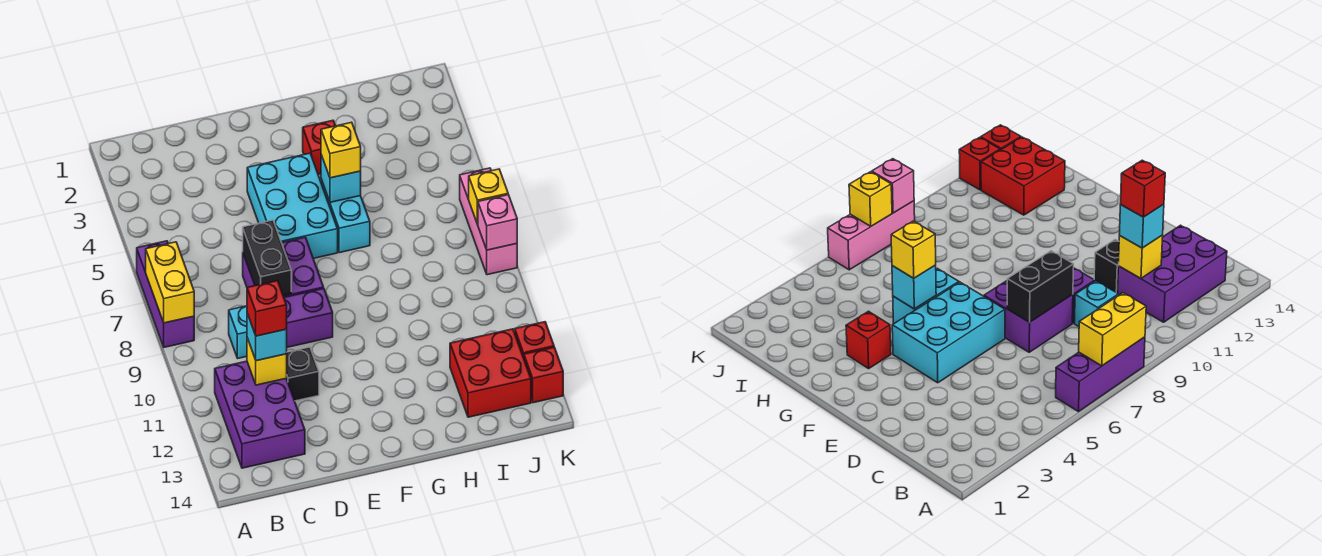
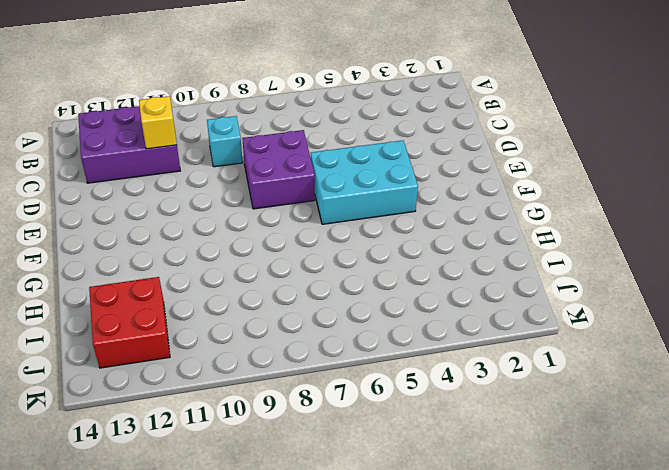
none -> purple brick A6:A8 level 1
none -> purple brick D9:E9 level 1
none -> black brick D11 level 1

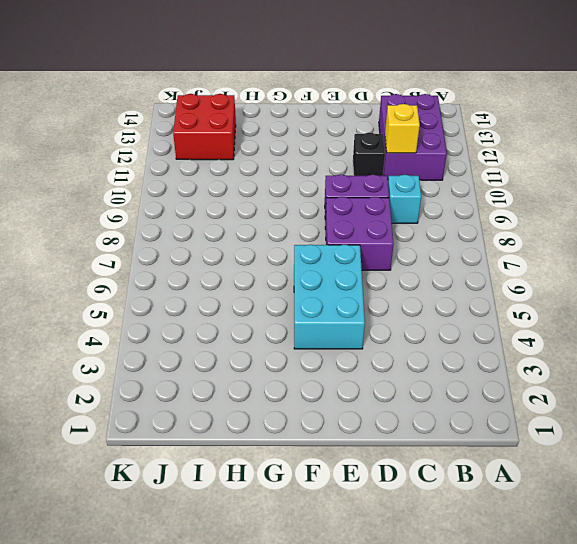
none -> purple brick A6:A8 level 1
none -> red brick G3 level 1
none -> cyan brick G5:G6 level 1

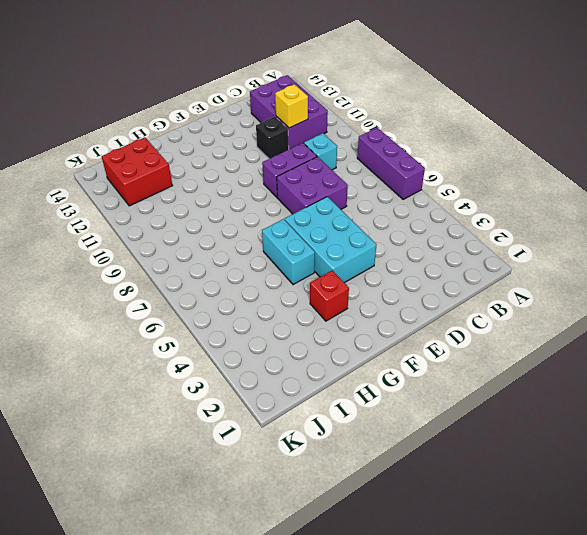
none -> pink brick K6:K8 level 1
none -> red brick K12 level 1
none -> red brick K13 level 1

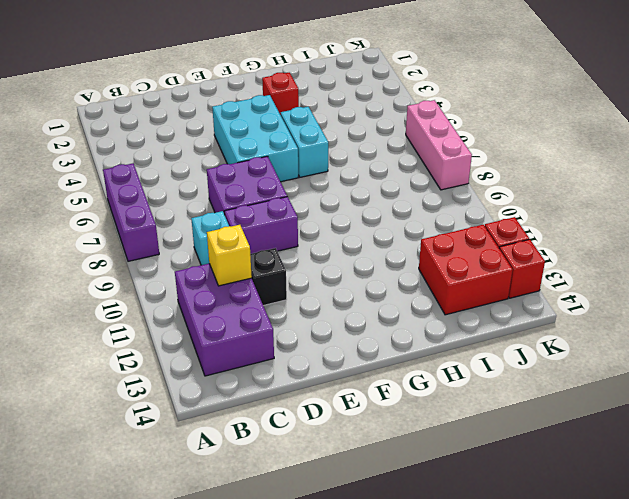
none -> yellow brick A7:A8 level 2
none -> black brick D7:D8 level 2
none -> cyan brick G5 level 2

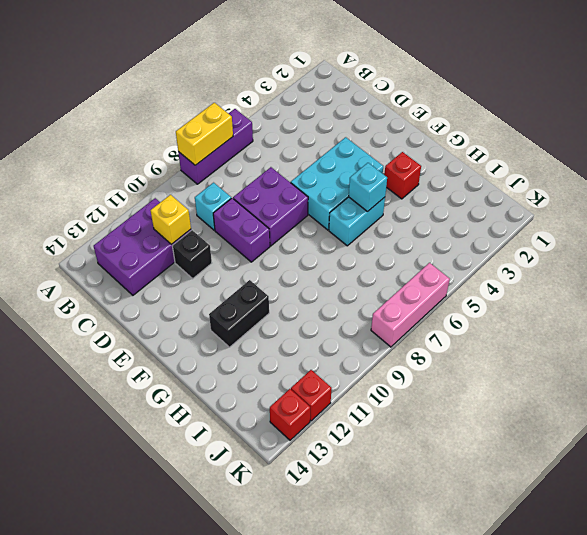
black brick G11:G12 level 1 -> black brick D7:D8 level 2
none -> red brick I12:J13 level 1
none -> yellow brick K7 level 2
none -> pink brick K8 level 2

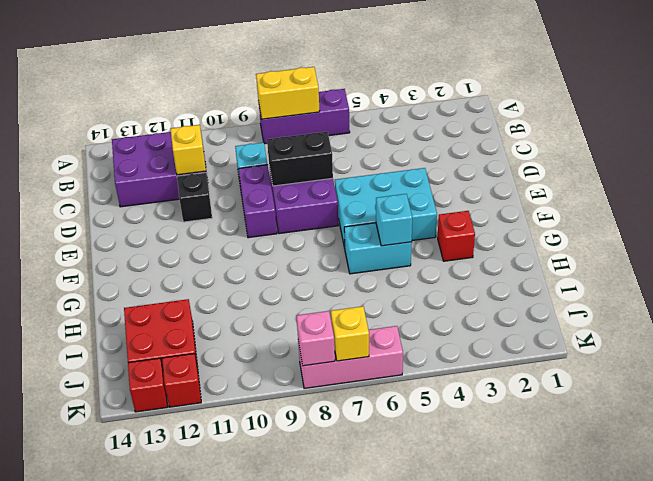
none -> cyan brick C11 level 3
none -> yellow brick G5 level 3
none -> red brick C11 level 4

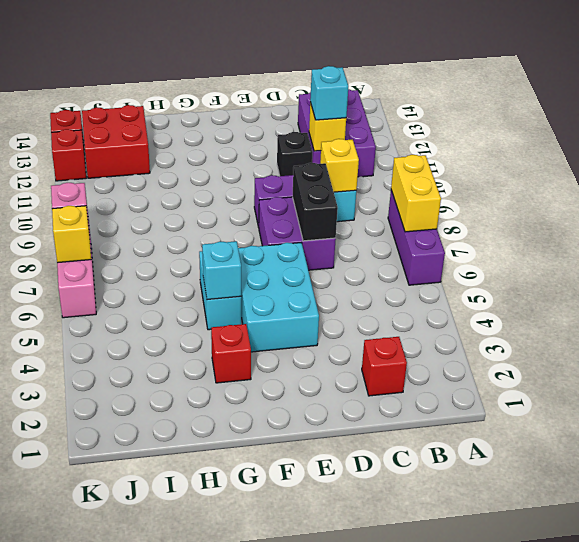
red brick C2 level 1 -> red brick C11 level 4
yellow brick C9 level 2 -> yellow brick G5 level 3

